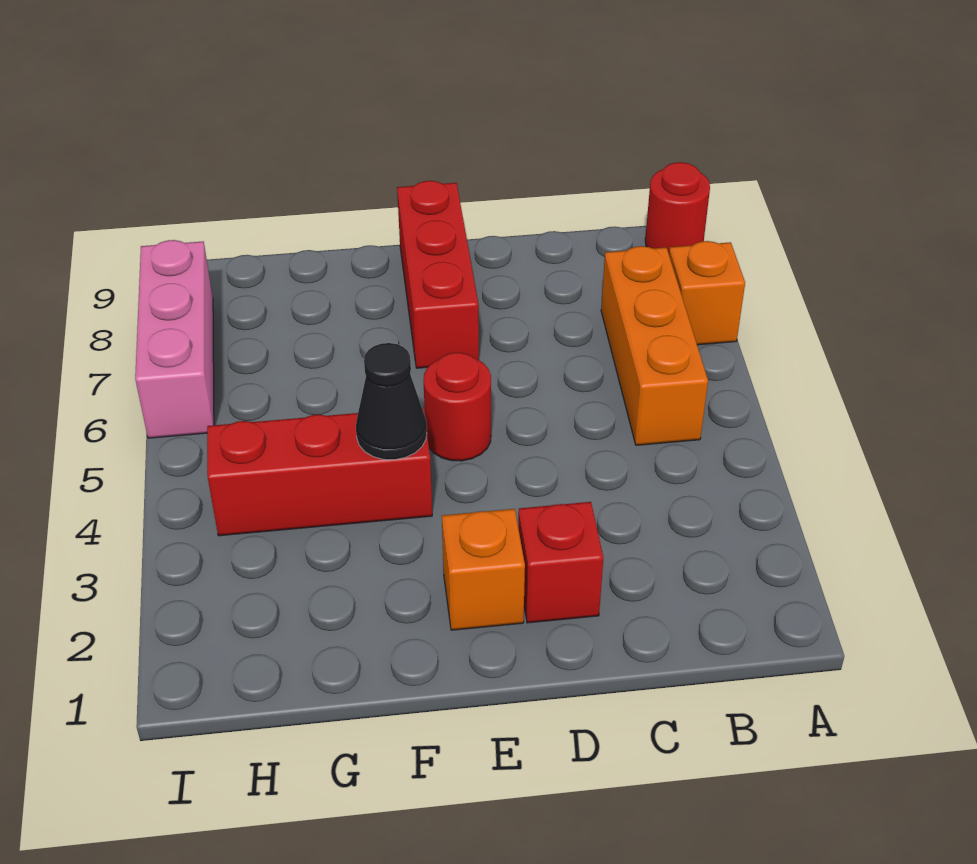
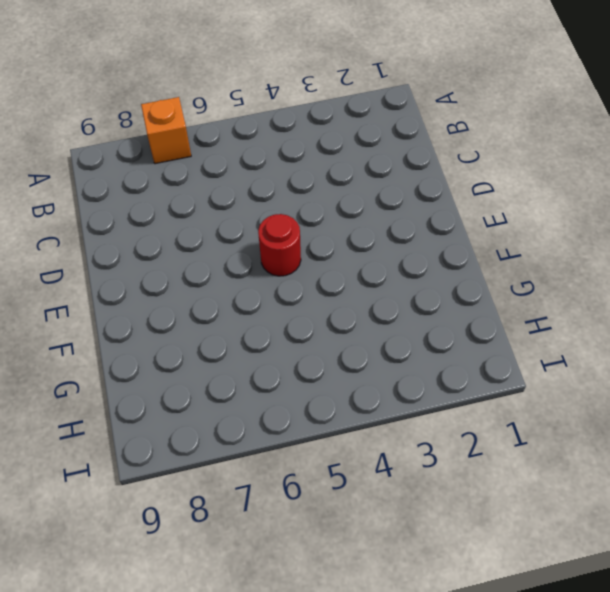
none -> red round brick A9 level 1
none -> orange brick B5:B7 level 1

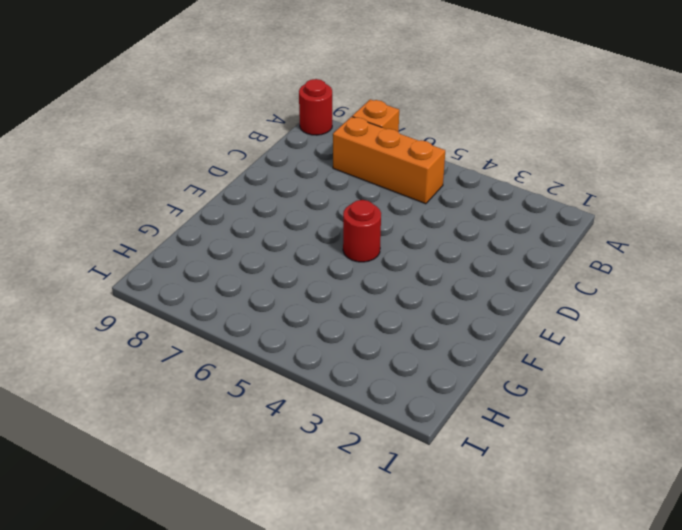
none -> red brick D2 level 1
none -> orange brick E2 level 1

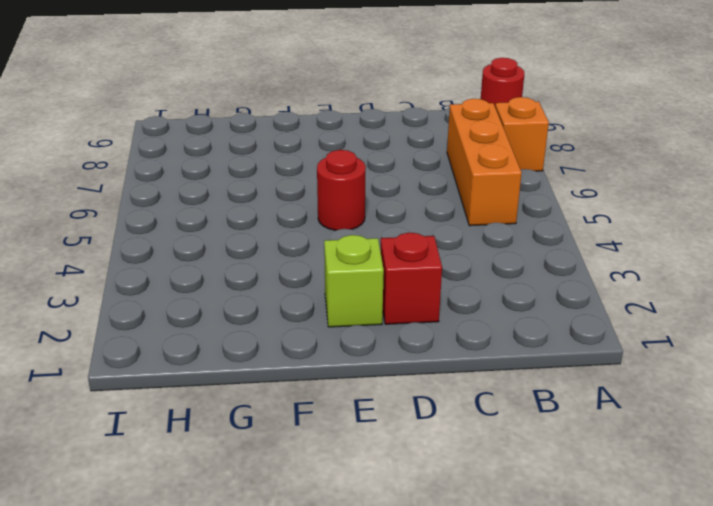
lime brick E2 level 1 -> orange brick E2 level 1
none -> red brick E7:E9 level 1
none -> red brick F4:H4 level 1

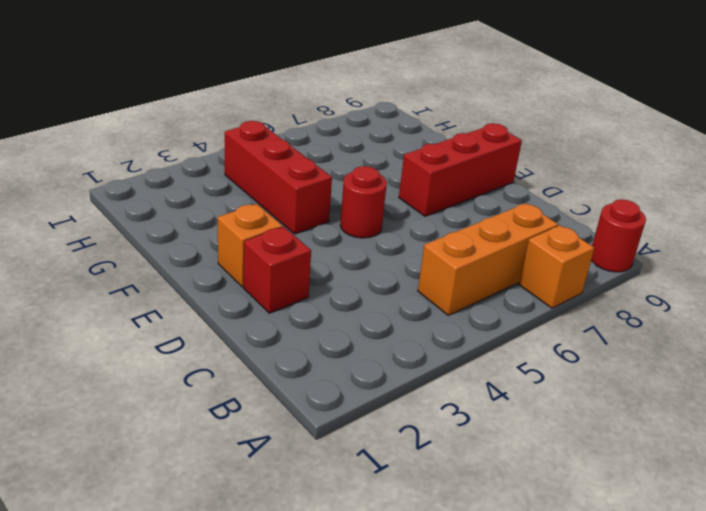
none -> pink brick I6:I8 level 1
none -> black cone F4 level 2

